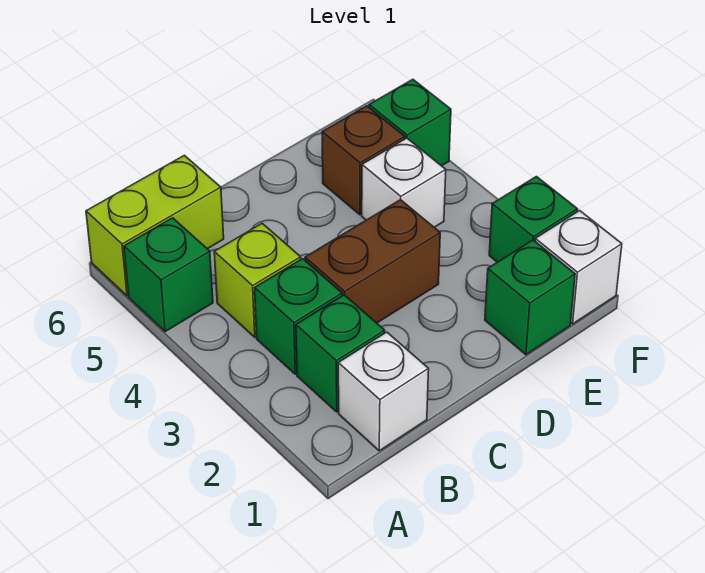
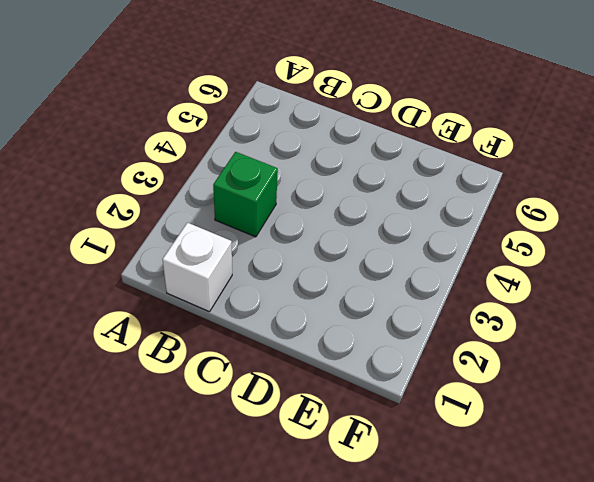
none -> green brick A5 level 1
none -> lime brick A6:B6 level 1
none -> green brick B2 level 1

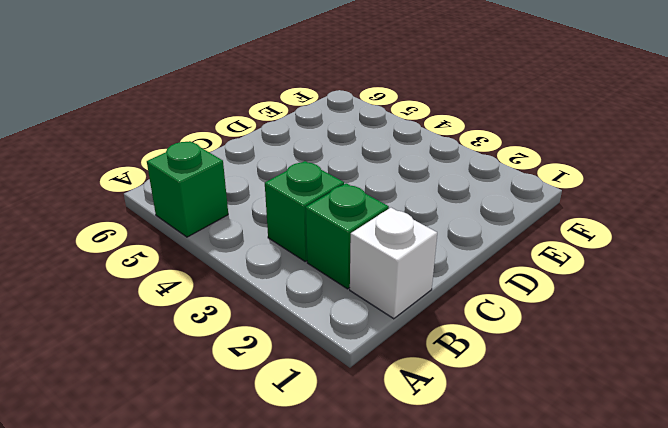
none -> lime brick A6:B6 level 1
none -> lime brick B4 level 1
none -> brown brick C3:D3 level 1

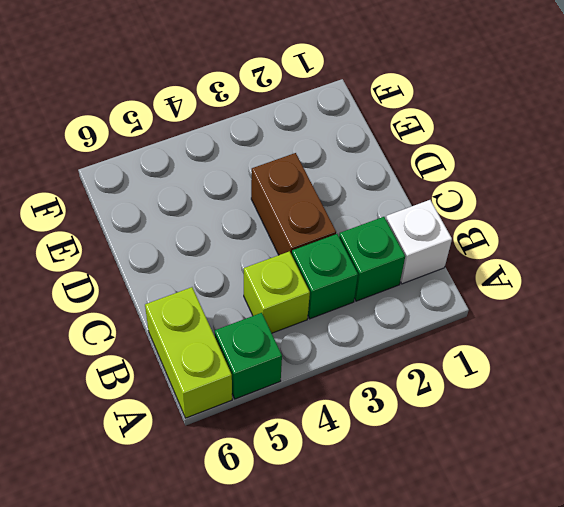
none -> green brick E1 level 1
none -> white brick E4 level 1
none -> brown brick E5 level 1

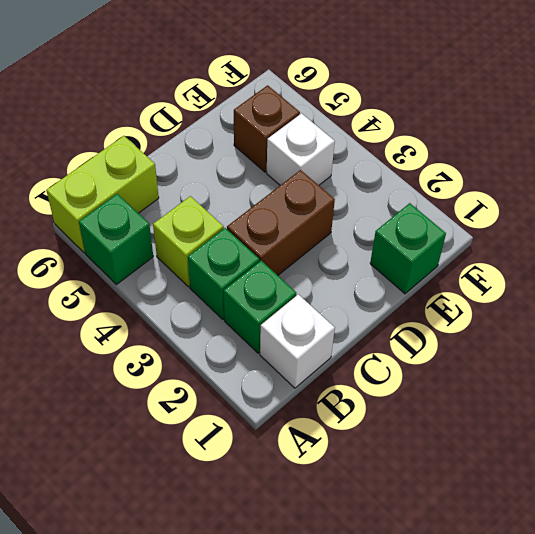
none -> white brick F1 level 1
none -> green brick F2 level 1
none -> green brick F5 level 1

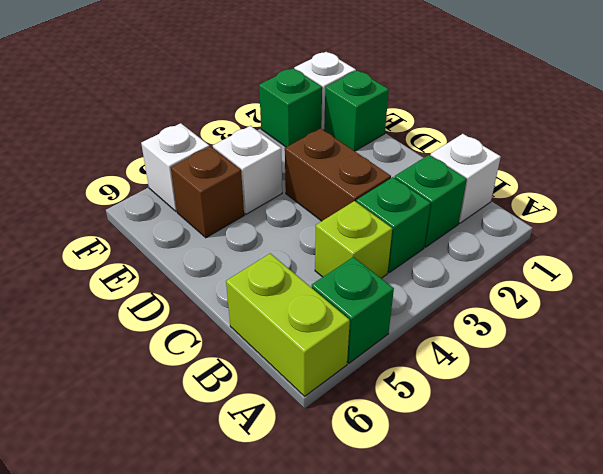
white brick F5 level 1 -> green brick F5 level 1

